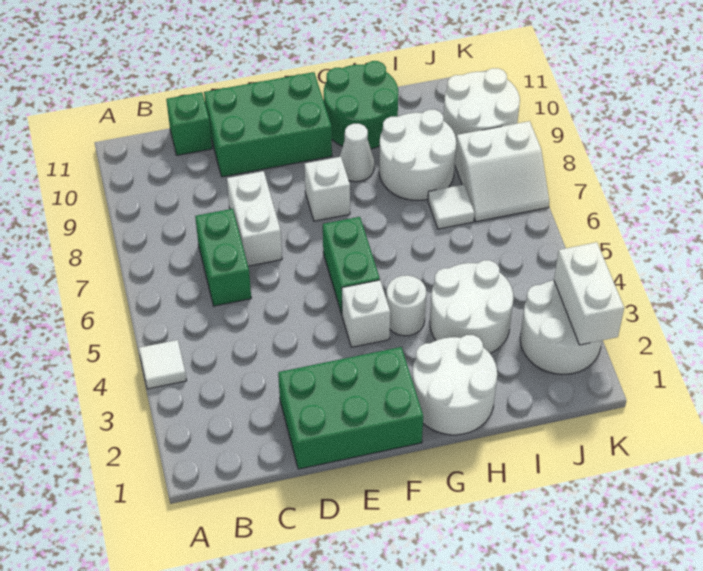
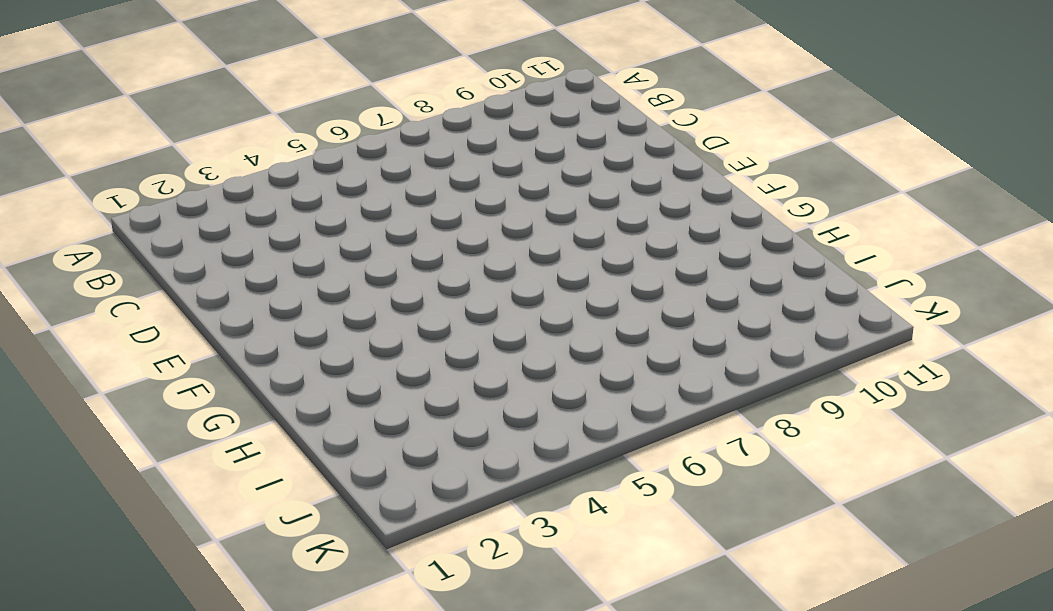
none -> white tile A4 level 1
none -> green brick C6:C7 level 1
none -> green brick C11 level 1

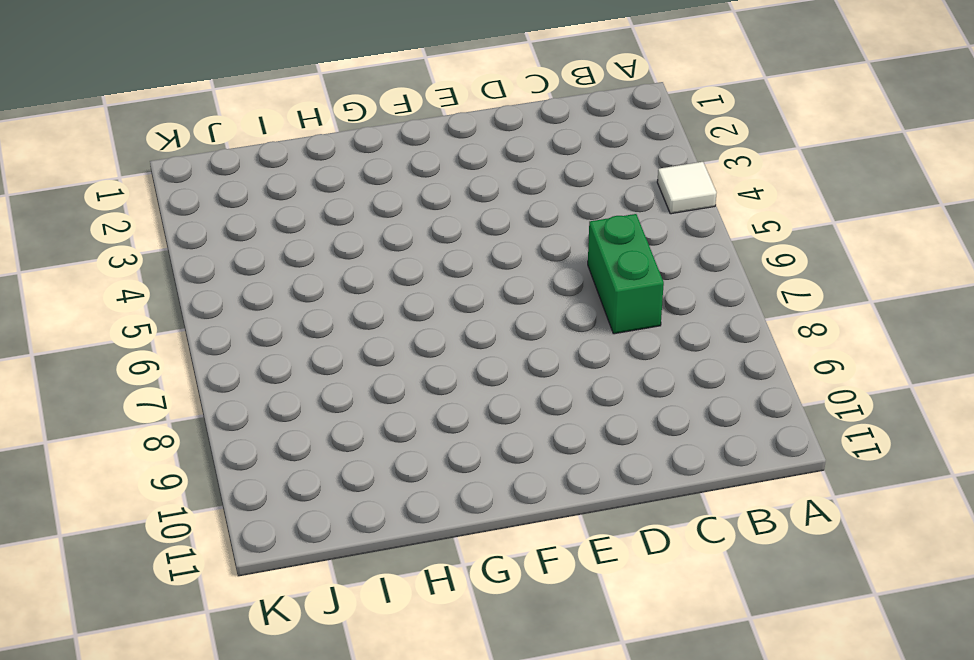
none -> green brick C11 level 1
none -> green brick D1:F2 level 1
none -> white brick D7:D8 level 1

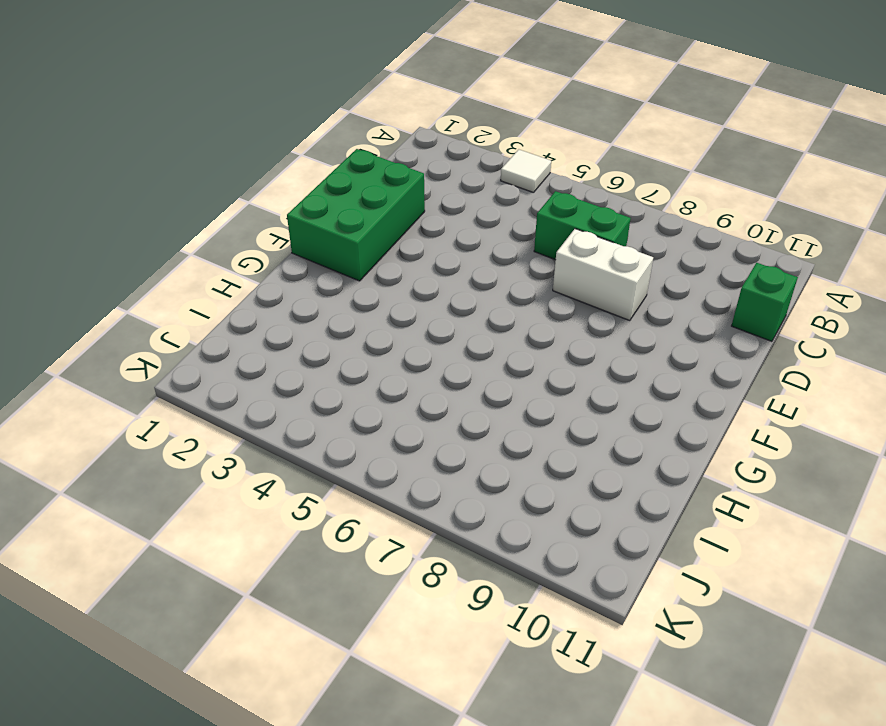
none -> green brick D10:F11 level 1
none -> white brick F4 level 1
none -> green brick F5:F6 level 1

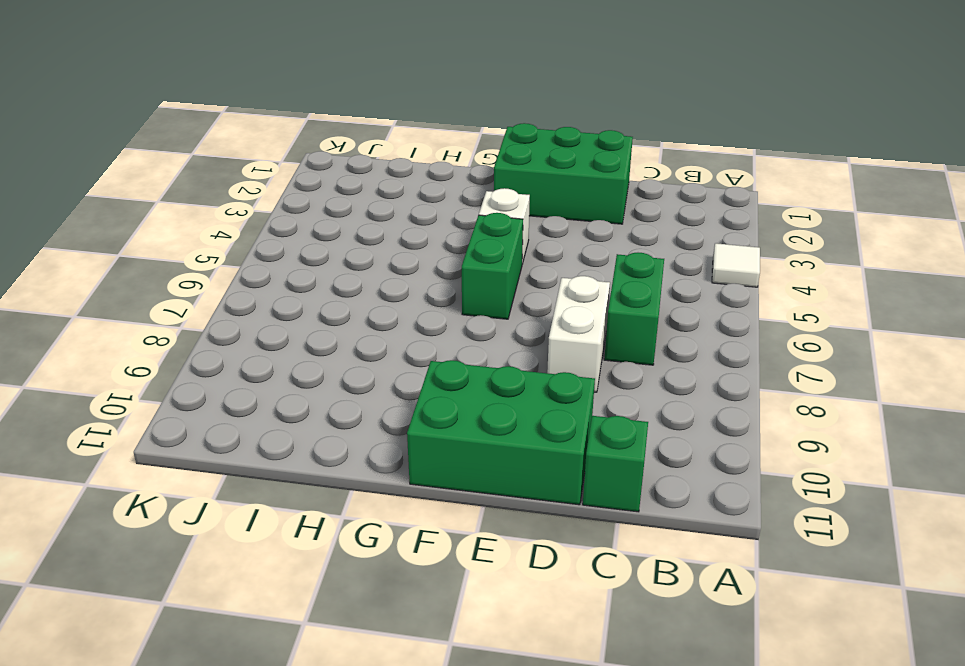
none -> white brick F8 level 1
none -> white round brick G1:H2 level 1
none -> white round brick G4 level 1

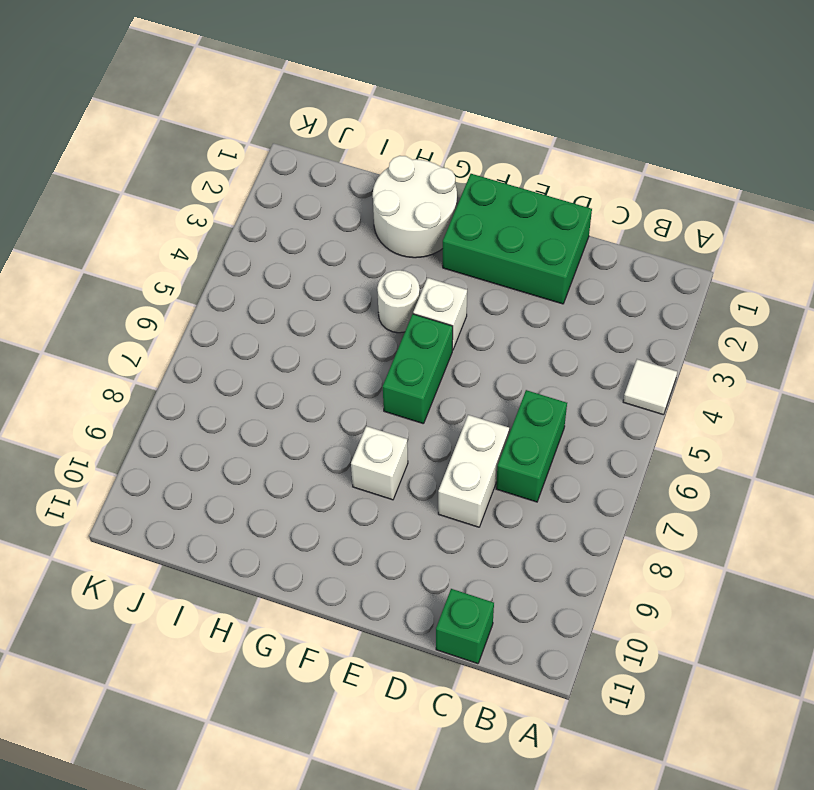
none -> green brick D10:F11 level 1
none -> white cone G9 level 1
none -> green round brick G10:H11 level 1

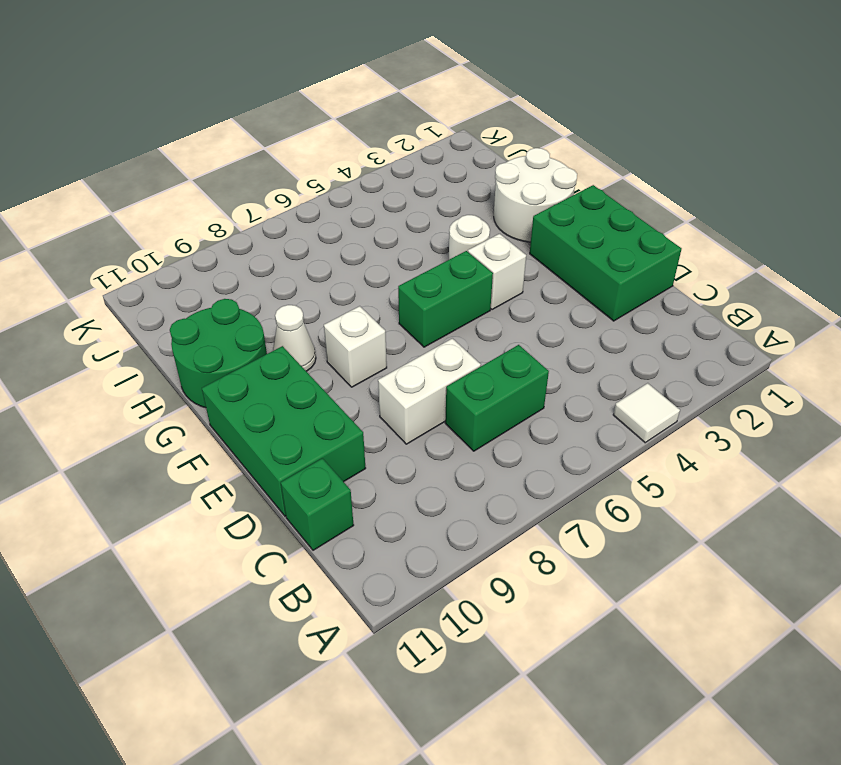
none -> white round brick H3:I4 level 1
none -> white round brick H8:I9 level 1
none -> white tile I7 level 1

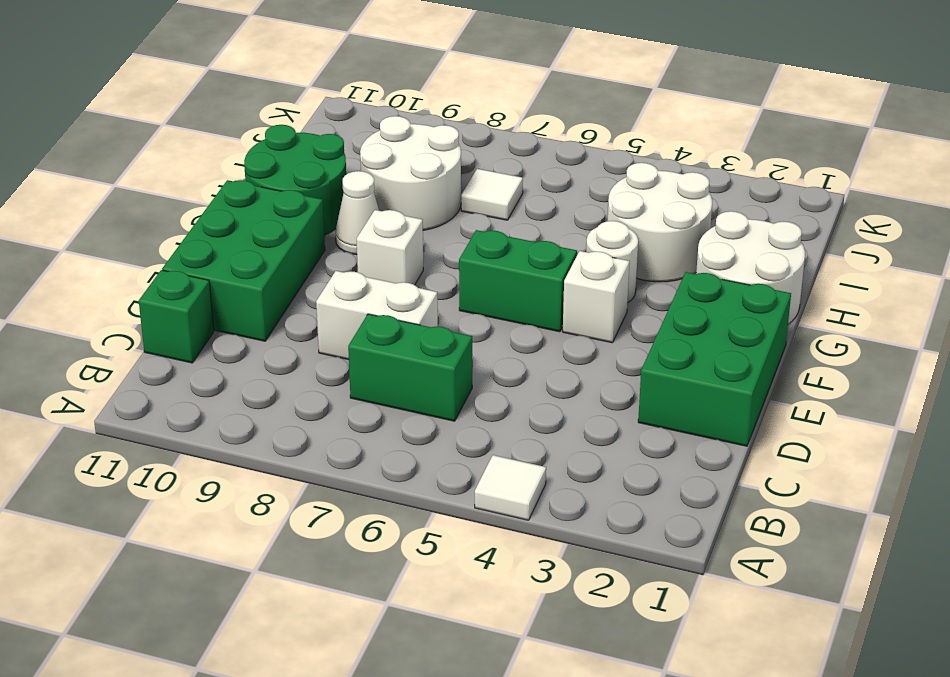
none -> white round brick J2:K3 level 1
none -> white slope J7:K8 level 1 top 8
none -> white round brick J9:K10 level 1

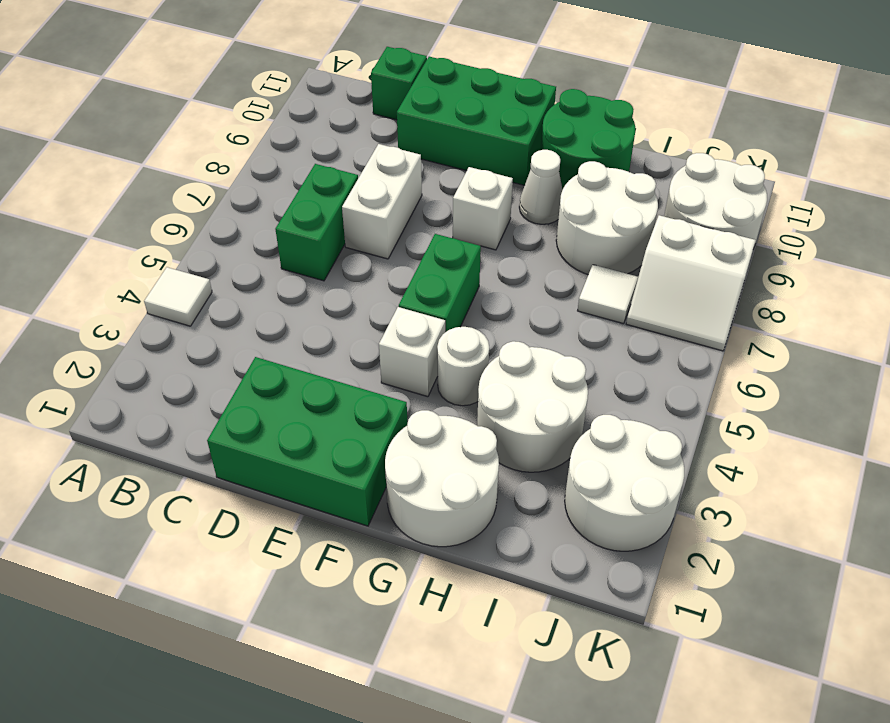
none -> white brick K2:K3 level 2

